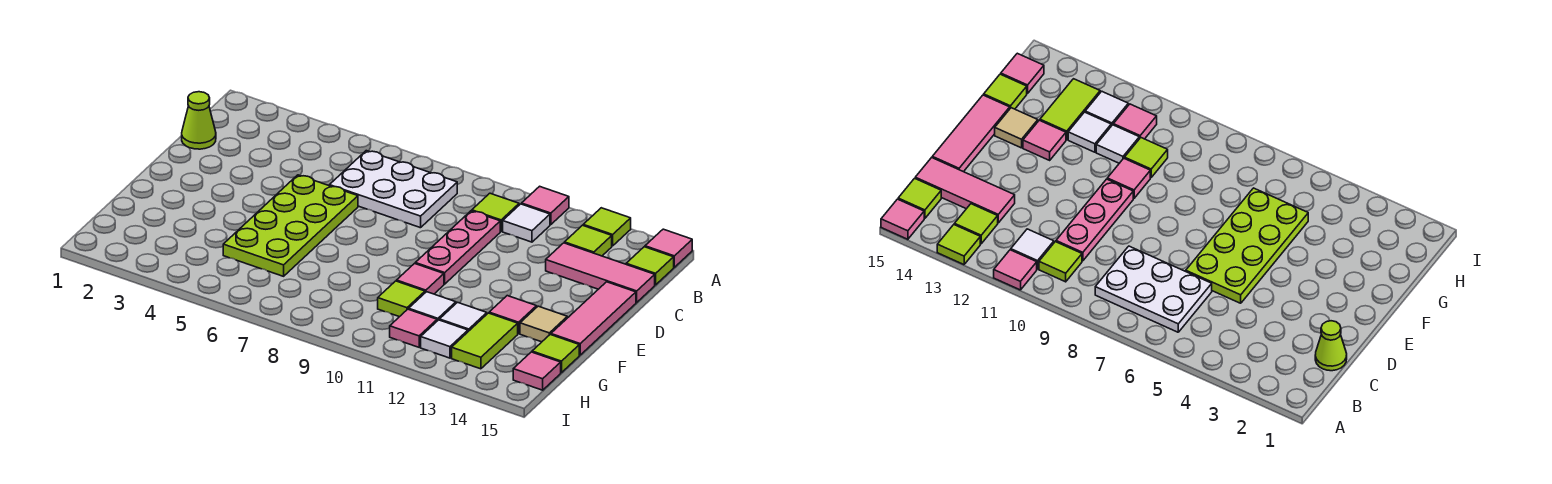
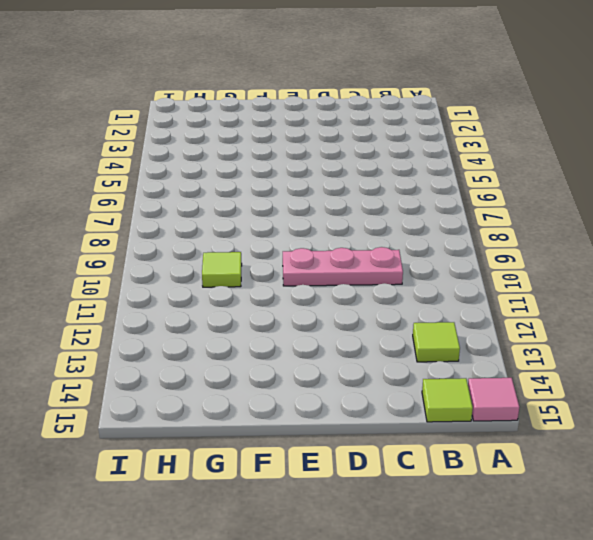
none -> pink tile A11 level 1
none -> lime tile A13 level 1
none -> white plate B6:C8 level 1

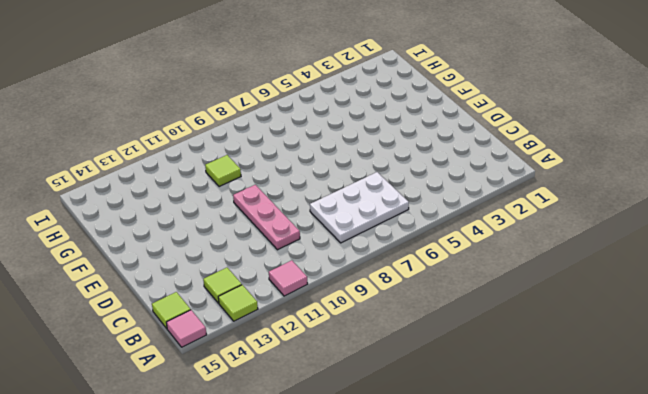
none -> lime tile B10 level 1
none -> white tile B11 level 1
none -> lime cone C1 level 1

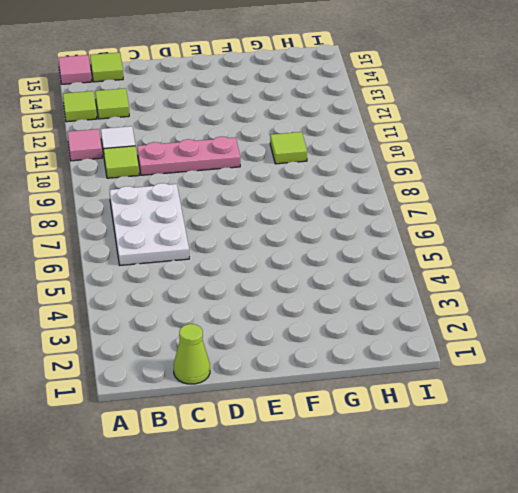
none -> pink tile C13:C15 level 1
none -> lime plate D5:G6 level 1
none -> pink tile D15:F15 level 1

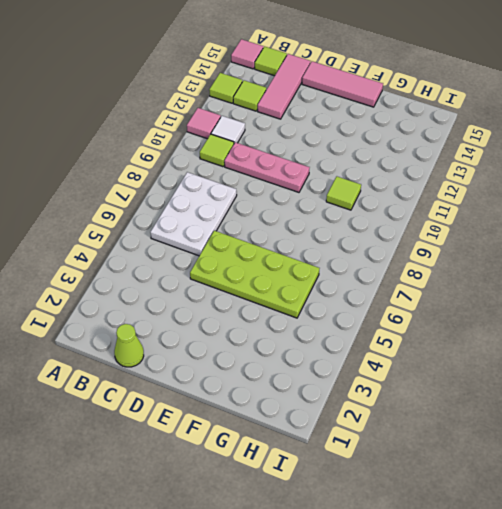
none -> pink tile F10 level 1
none -> pink tile F13 level 1
none -> tan tile F14 level 1

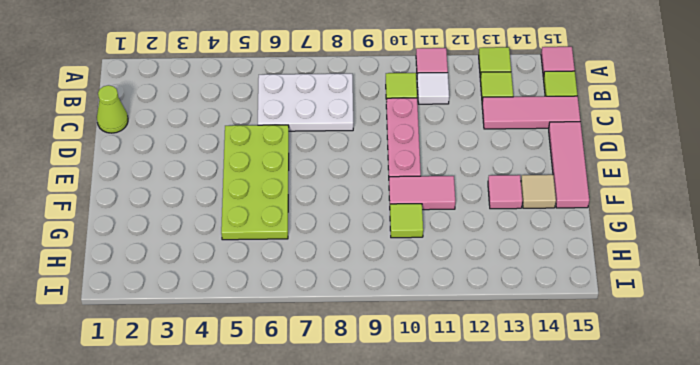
pink tile F10:F11 level 1 -> pink tile F10 level 1
none -> white tile G11 level 1
none -> white tile G12 level 1
none -> lime tile G13:H13 level 1

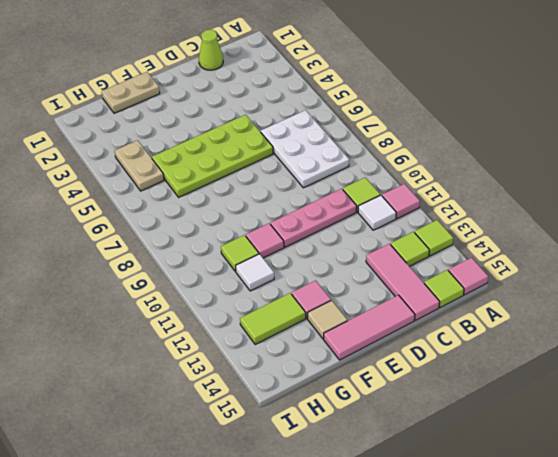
tan plate F1:G1 level 1 -> none
tan plate H4:H5 level 1 -> none
none -> white tile G12 level 1
none -> lime tile G15 level 1
none -> pink tile H11 level 1

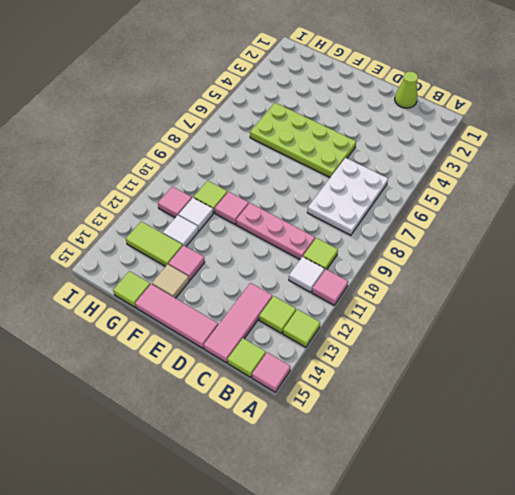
none -> white tile H12 level 1
none -> pink tile H15 level 1

